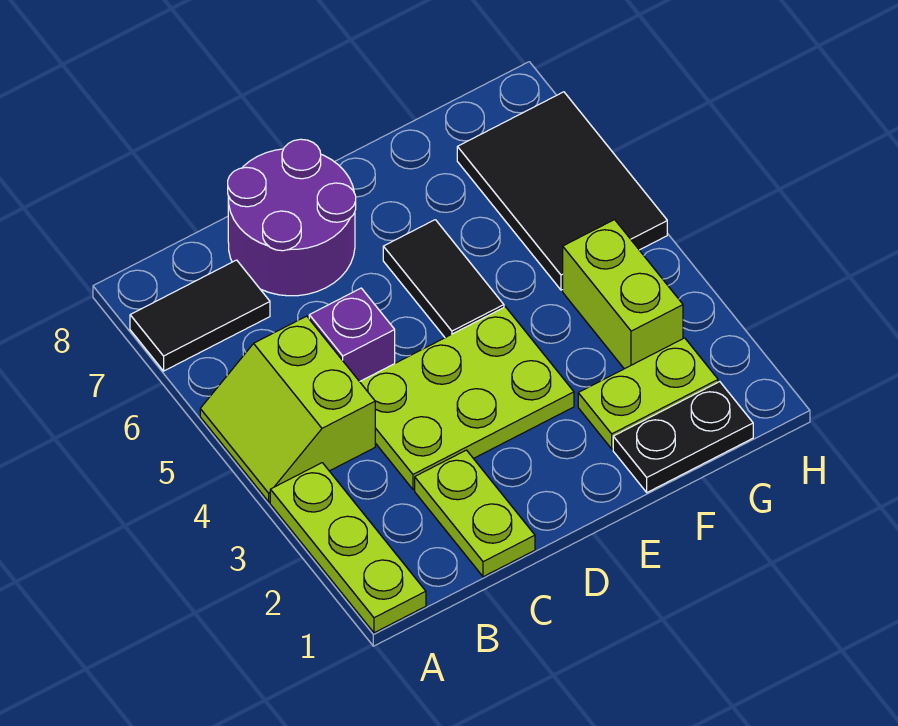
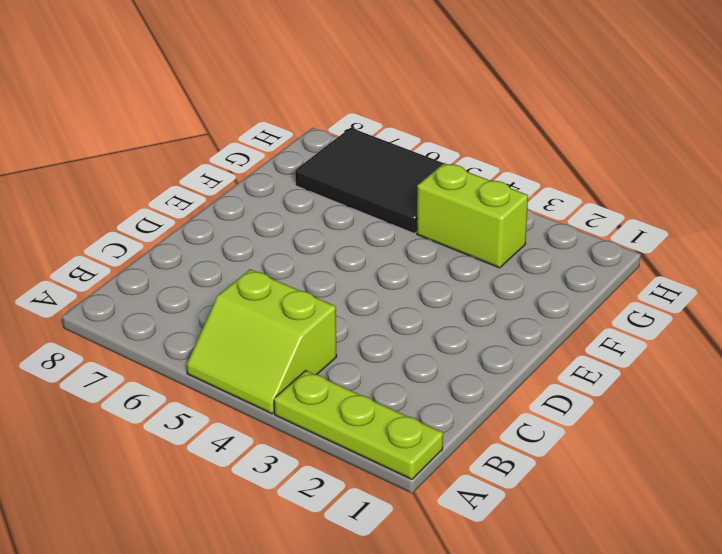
none -> black tile A7:B7 level 1
none -> lime plate C1:C2 level 1
none -> lime plate C3:E4 level 1

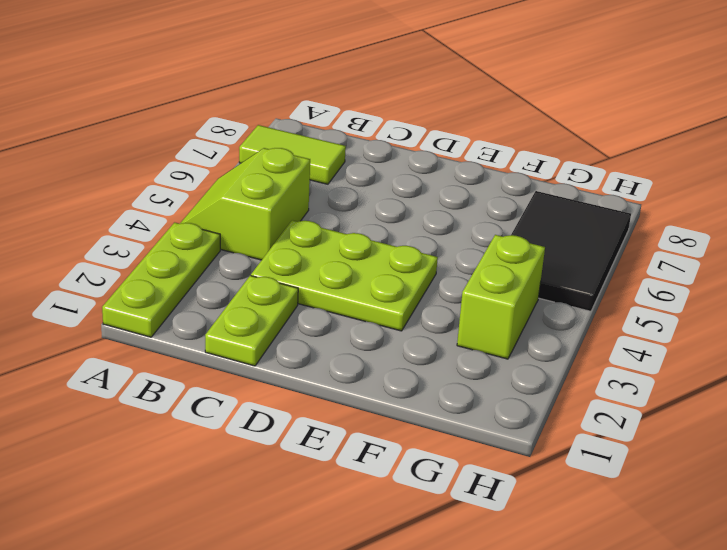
lime tile A7:B7 level 1 -> black tile A7:B7 level 1
none -> purple brick C5 level 1
none -> purple round brick C7:D8 level 1
none -> black tile E5:E6 level 1

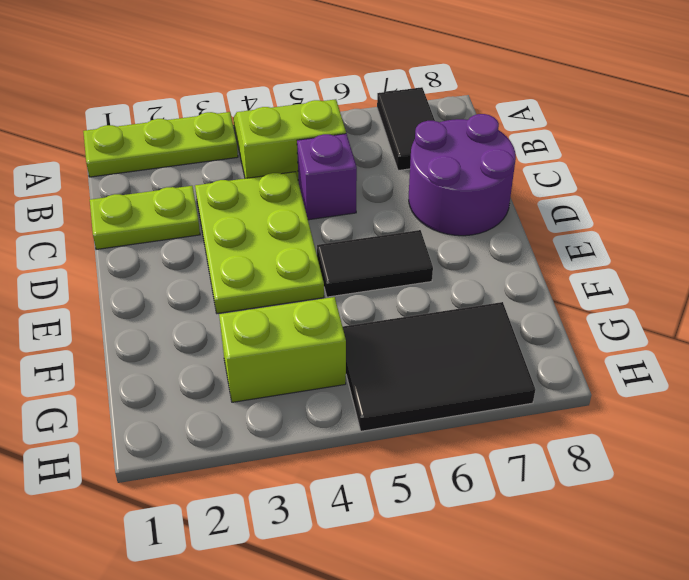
none -> black plate F1:G1 level 1
none -> lime plate F2:G2 level 1

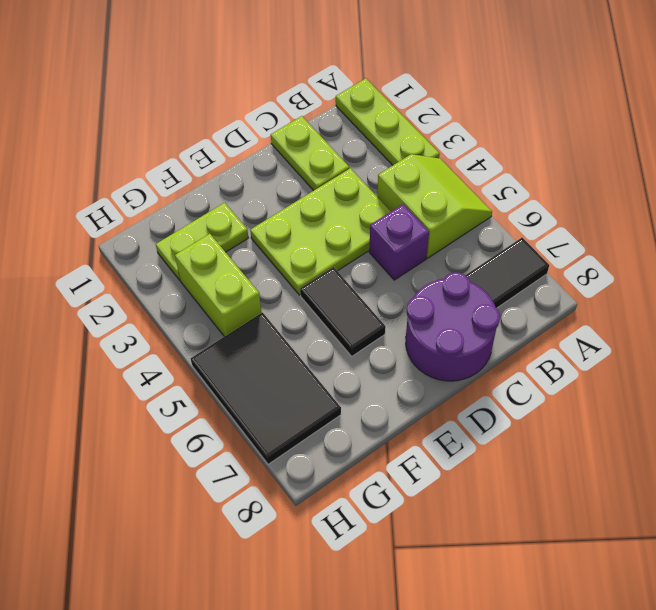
none -> black plate F1:G1 level 1

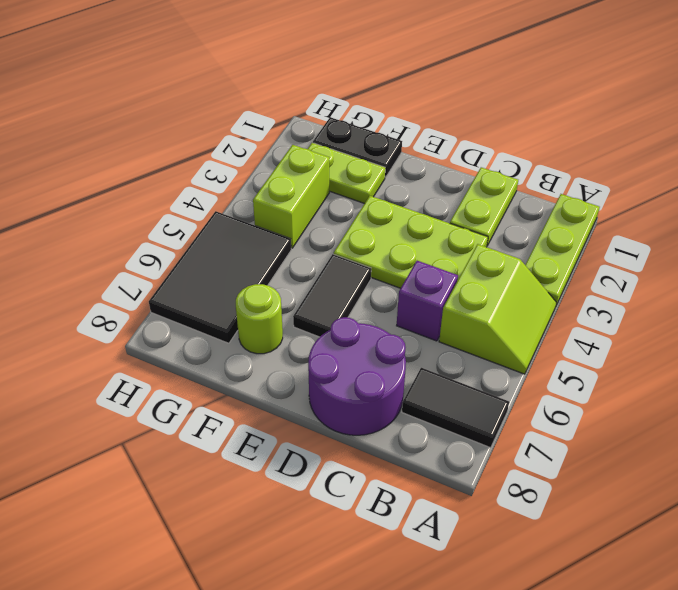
lime round brick F7 level 1 -> none

